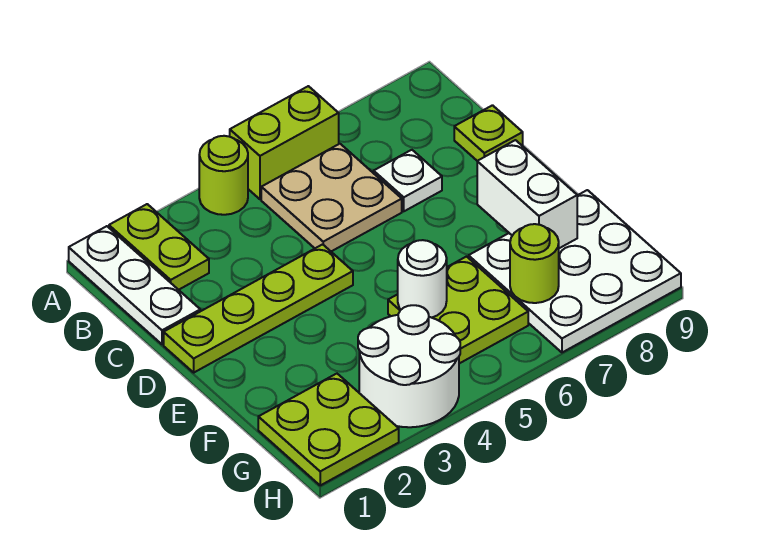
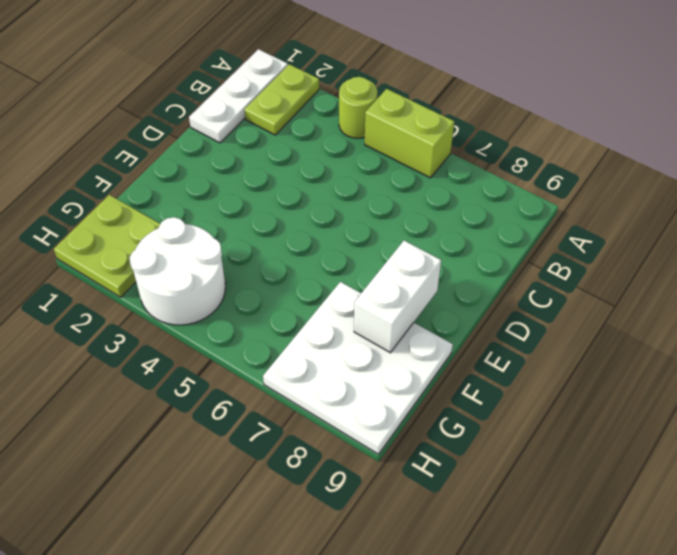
none -> tan plate B5:C6 level 1
none -> white plate C7 level 1
none -> lime plate C9 level 1

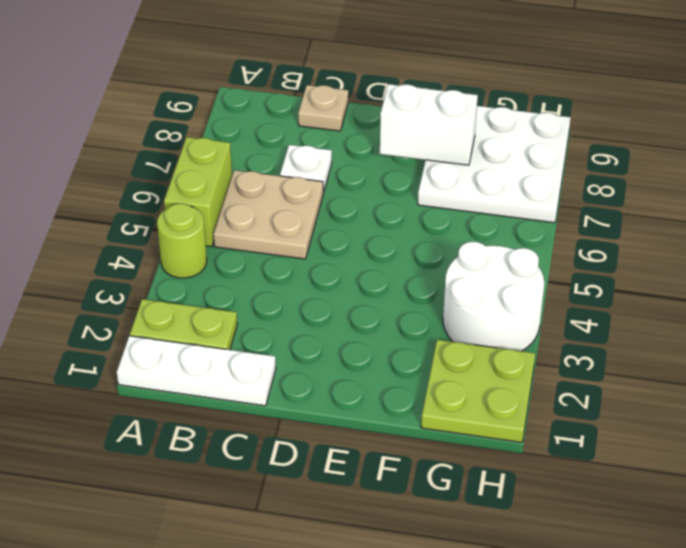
tan plate C9 level 1 -> lime plate C9 level 1
none -> lime plate D1:D4 level 1
none -> lime plate F5:G6 level 1
none -> white round brick F5 level 2

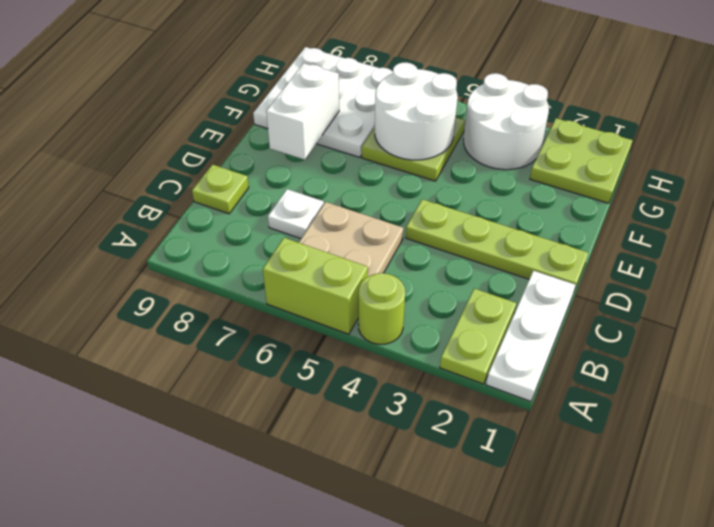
white round brick F5:G6 level 2 -> white round brick F5 level 2
none -> lime round brick G7 level 2

